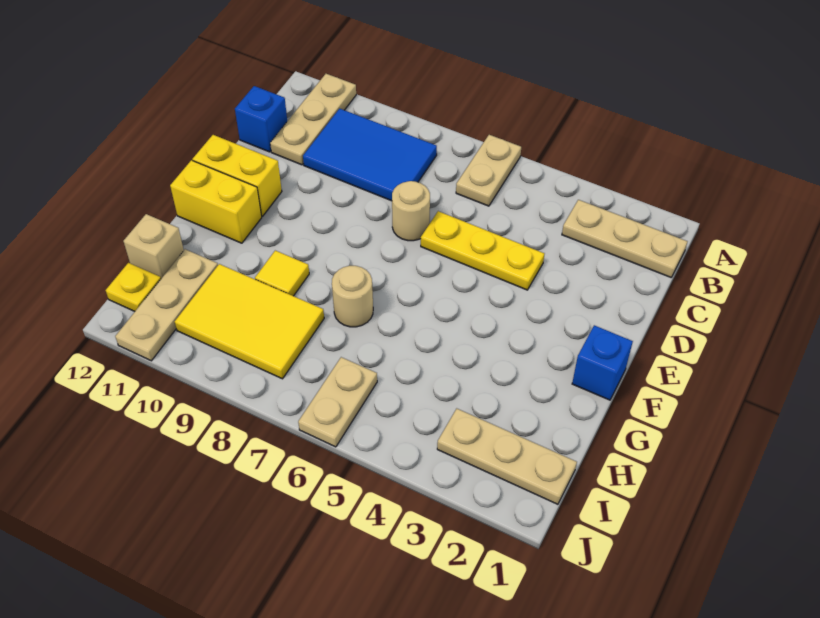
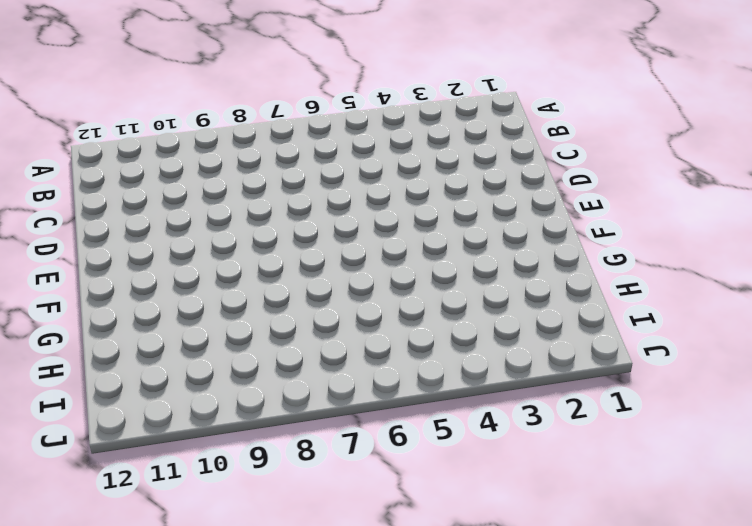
none -> tan plate A6:B6 level 1
none -> tan plate A11:C11 level 1
none -> tan plate B1:B3 level 1

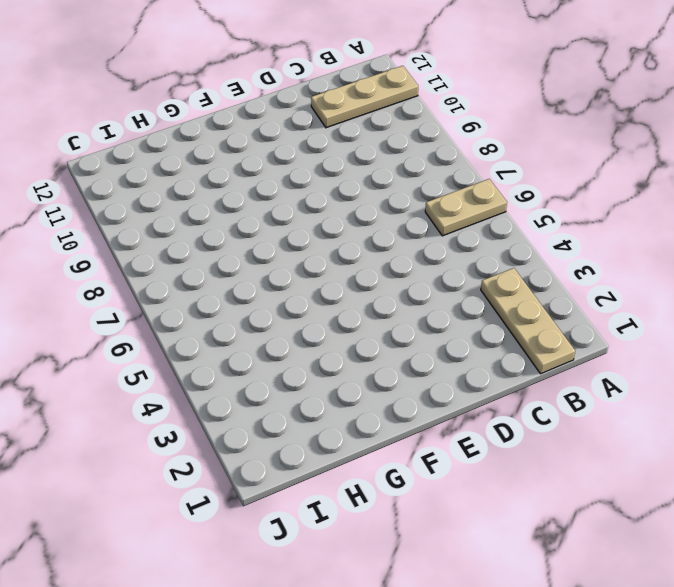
none -> blue tile B8:C10 level 1
none -> blue brick C12 level 1
none -> yellow plate D4:D6 level 1

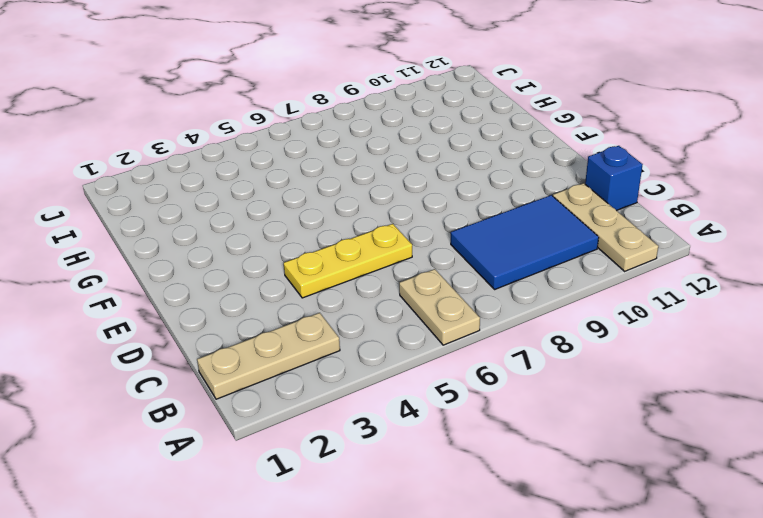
none -> tan round brick D7 level 1
none -> yellow brick E11:E12 level 1
none -> blue brick F1 level 1

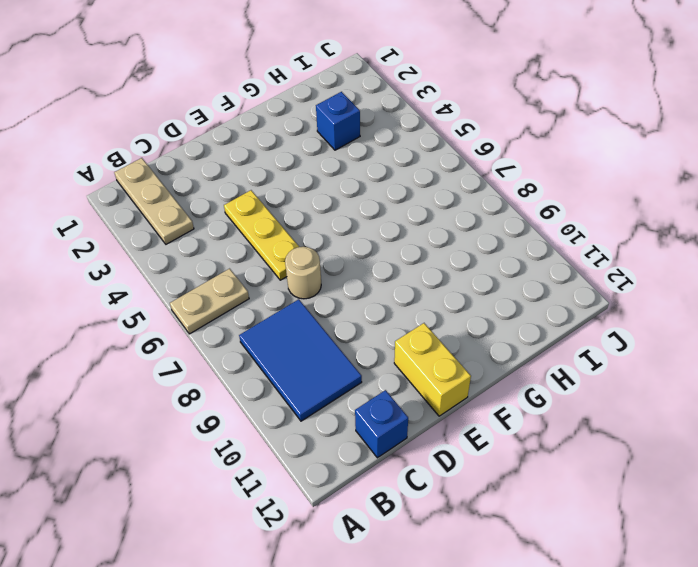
blue brick H3 level 1 -> blue brick F1 level 1
none -> tan plate A11:C11 level 1
none -> yellow brick F11:F12 level 1
none -> tan round brick G7 level 1

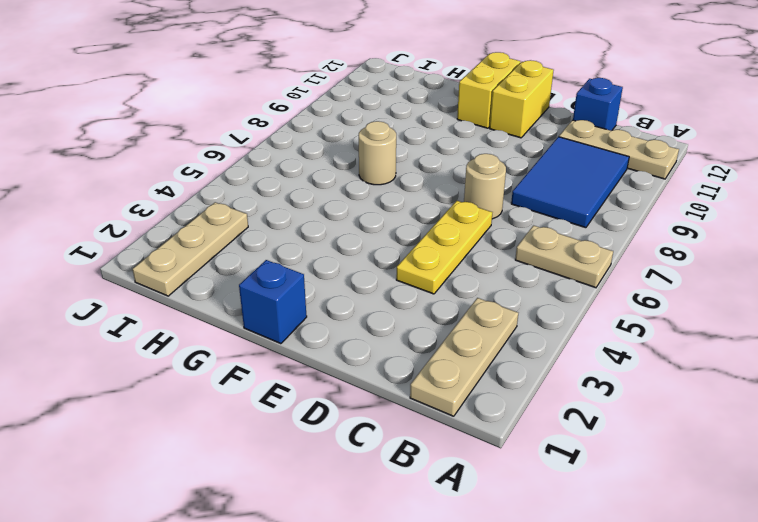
none -> yellow tile G9 level 1
none -> yellow tile H8:I10 level 1
none -> tan plate H11:J11 level 1

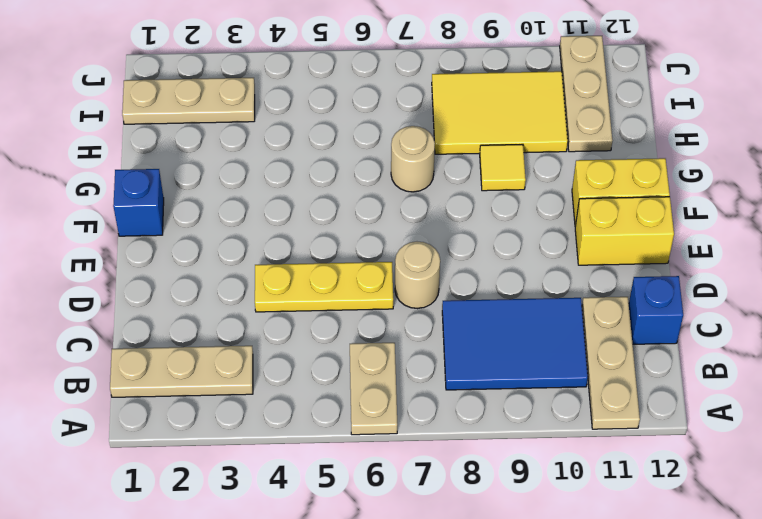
none -> tan brick H12 level 1
none -> tan plate I6:J6 level 1
none -> yellow plate I12 level 1

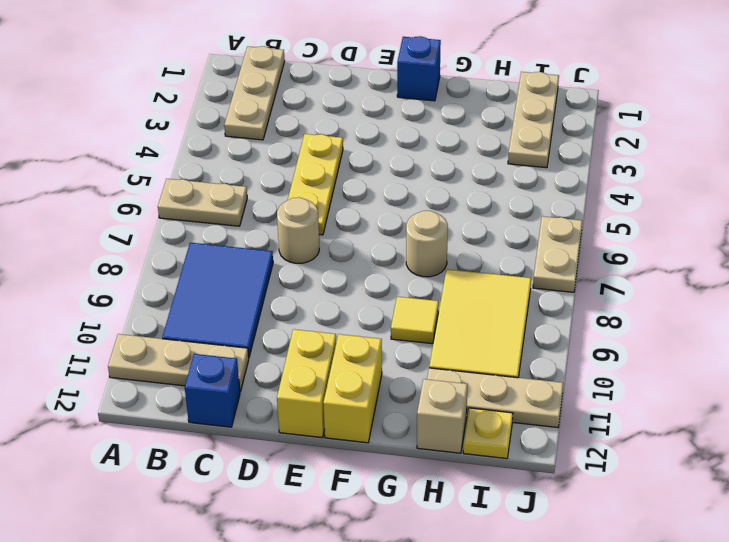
tan plate J6:J7 level 1 -> tan plate I6:J6 level 1

